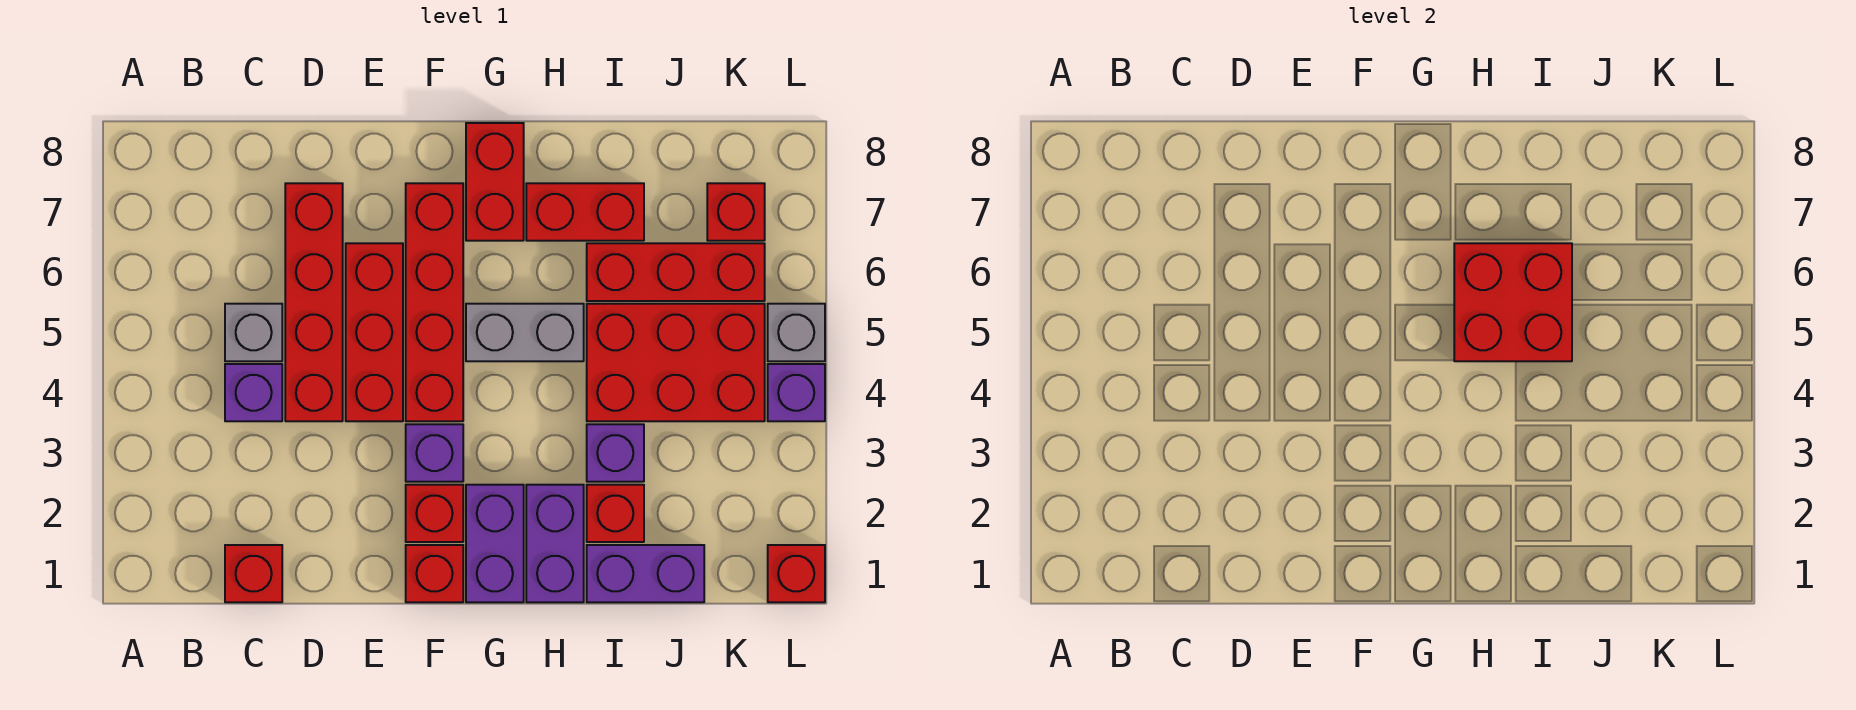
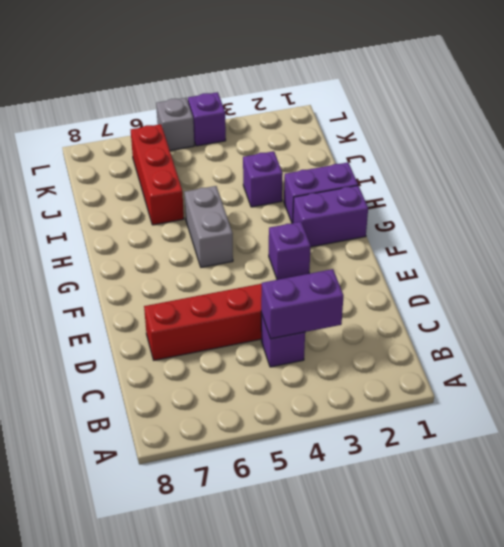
purple brick C3:C4 level 2 -> purple brick I1:J1 level 1
none -> red brick C1 level 1
none -> grey brick C5 level 1
none -> red brick E4:E6 level 1

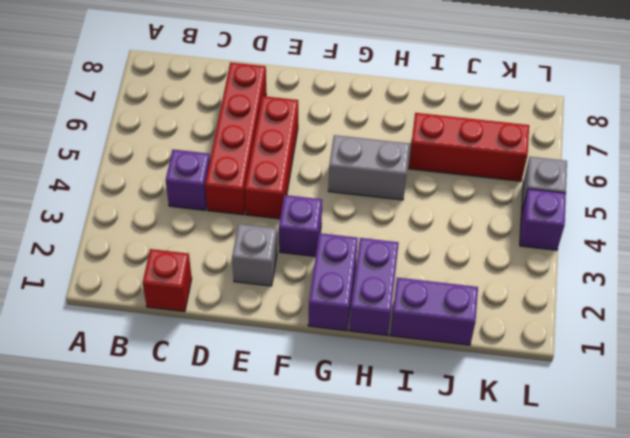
grey brick E2 level 1 -> grey brick C5 level 1
none -> red brick F1 level 1
none -> red brick F2 level 1
none -> red brick F4:F7 level 1

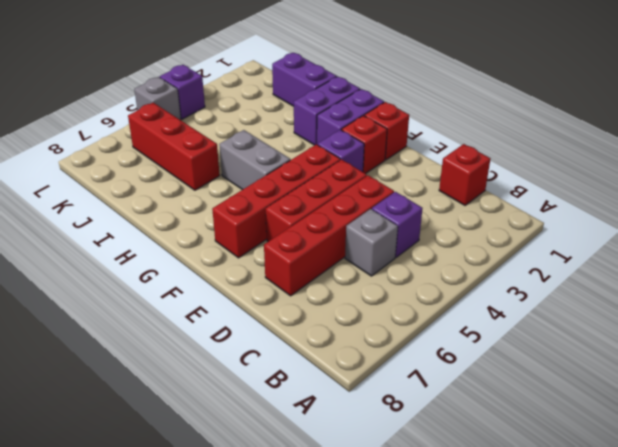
none -> red brick G7:G8 level 1
none -> red brick H7:I7 level 1
none -> red brick I2 level 1

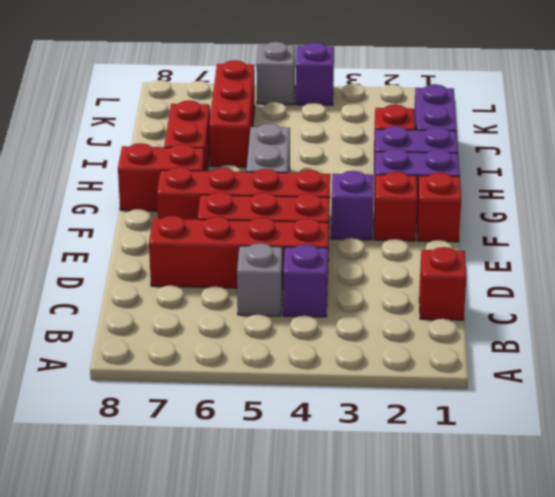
none -> purple brick I3 level 1
none -> red brick I4:K5 level 1
none -> red brick K7 level 1

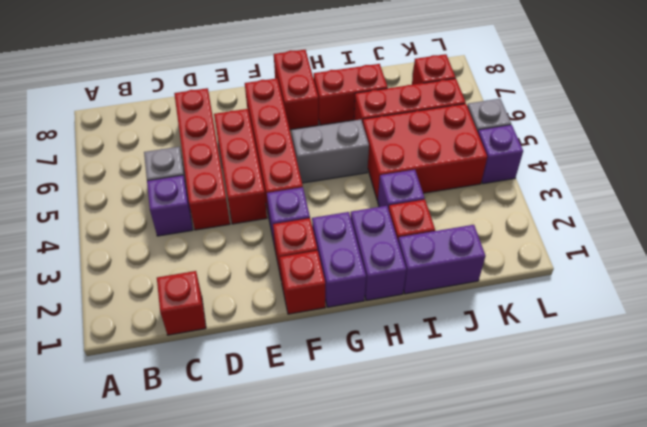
none -> red brick L1 level 1
none -> red brick H5:I6 level 2

